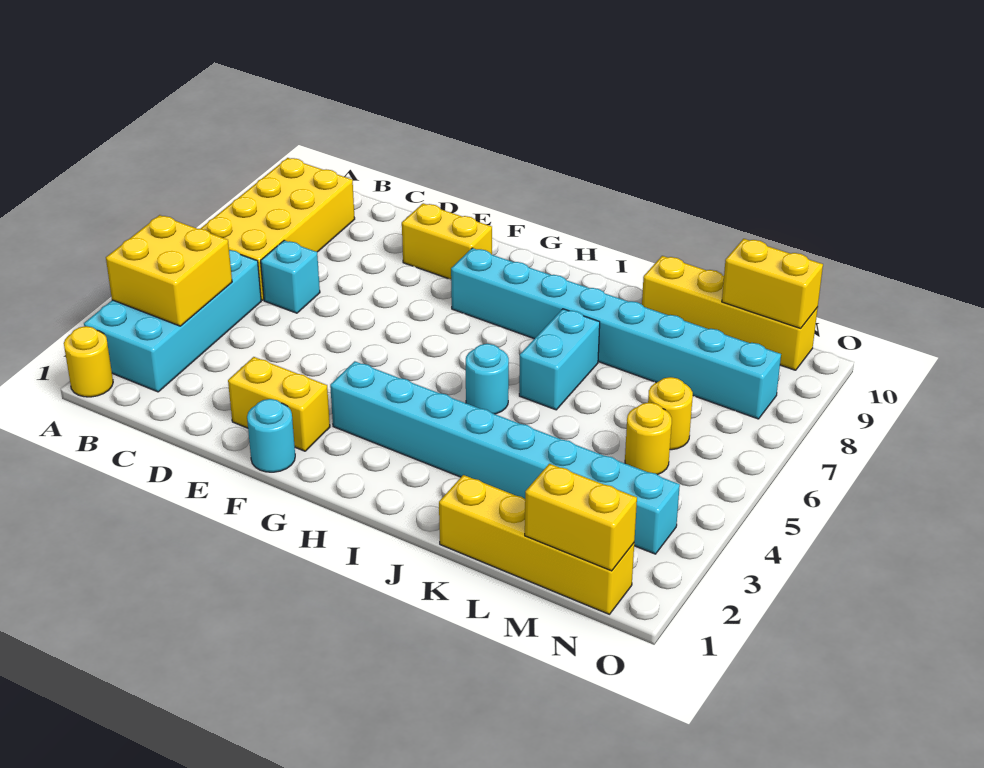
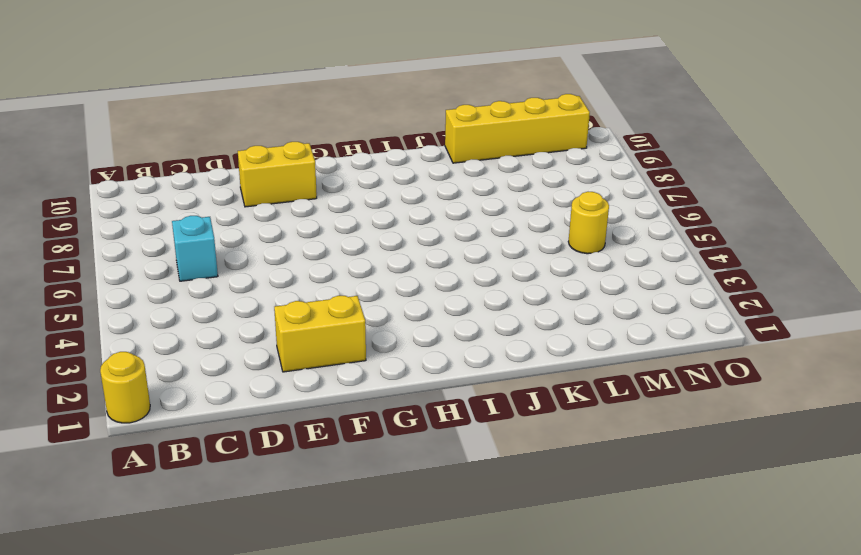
none -> cyan brick A2:B5 level 1
none -> yellow brick A6:B9 level 1
none -> cyan round brick F1 level 1

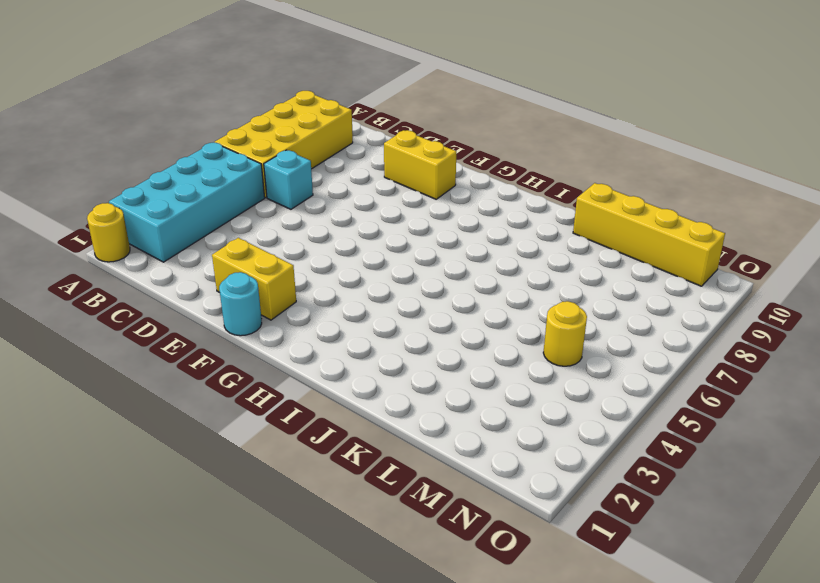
none -> cyan brick G3:N3 level 1
none -> cyan brick G8:N8 level 1
none -> cyan round brick I5 level 1

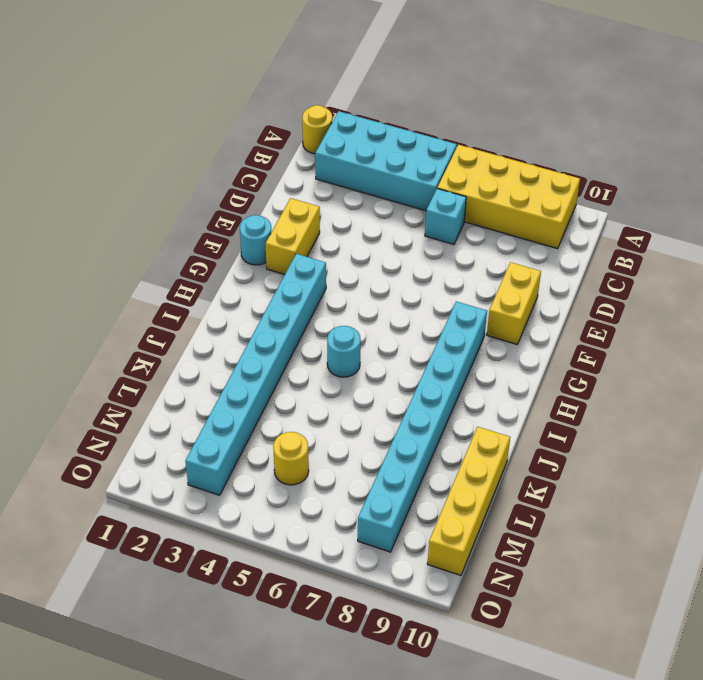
none -> cyan brick J6:J7 level 1
none -> yellow brick K1:N1 level 1
none -> yellow round brick M6 level 1

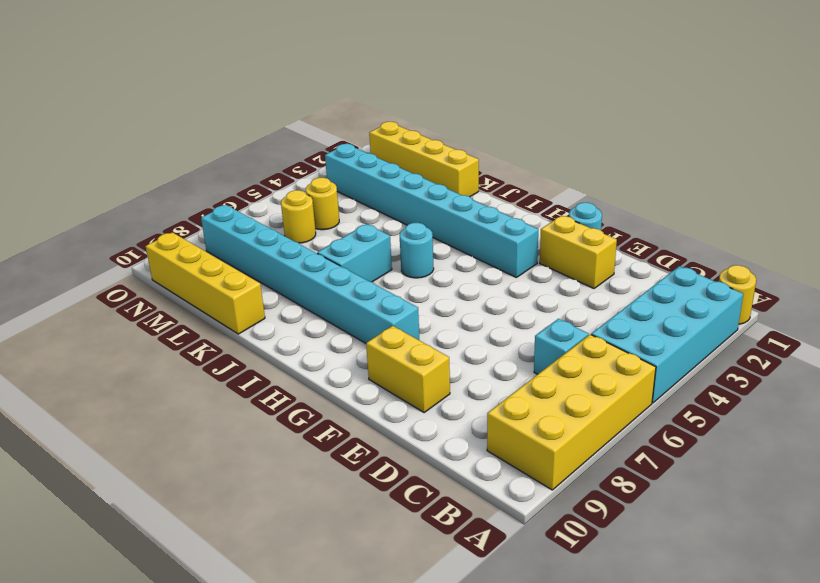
none -> yellow brick A3:B4 level 2
none -> yellow brick M1:N1 level 2
none -> yellow brick M10:N10 level 2

